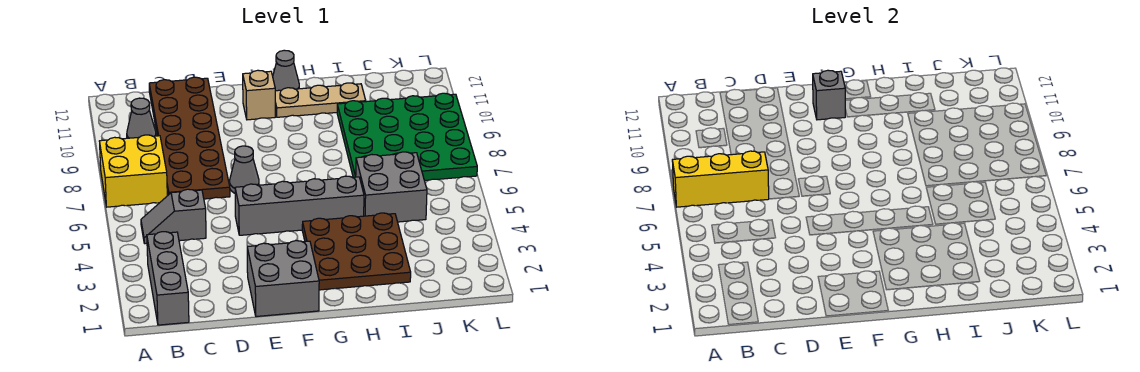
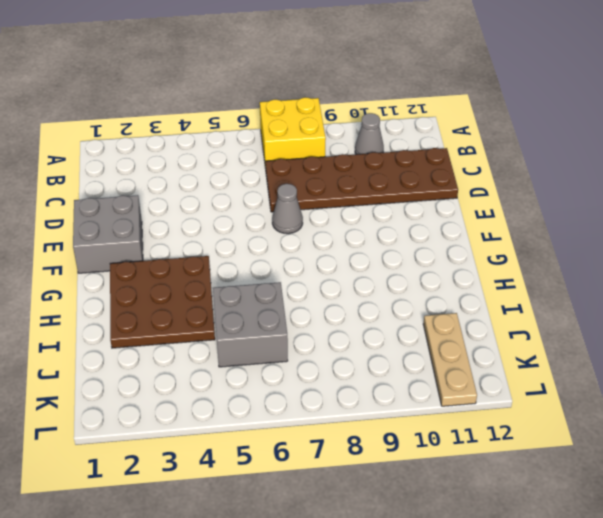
tan plate J11:L11 level 1 -> tan plate G11:I11 level 1
none -> grey brick B1:B3 level 1
none -> grey slope B5:C5 level 1 top C
none -> grey brick E5:H5 level 1

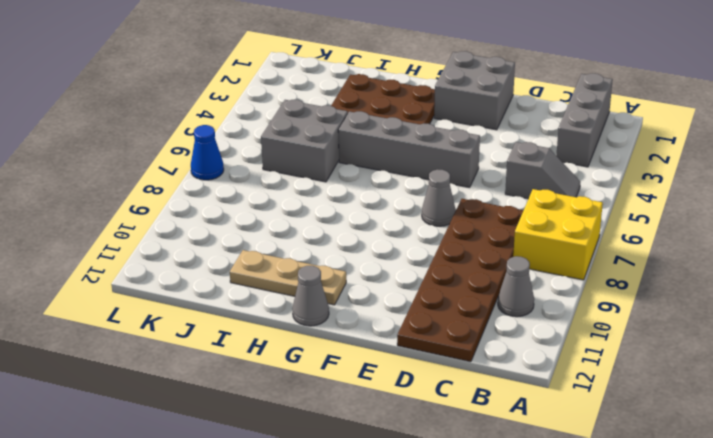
blue cone L7 level 1 -> green plate I7:L10 level 1
none -> tan brick F11 level 1
none -> yellow brick A7:C7 level 2
none -> grey brick F11 level 2

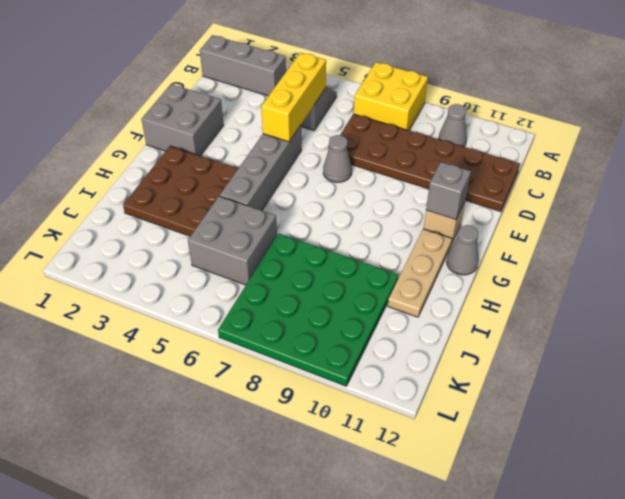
yellow brick C5:E5 level 2 -> yellow brick A7:C7 level 2

